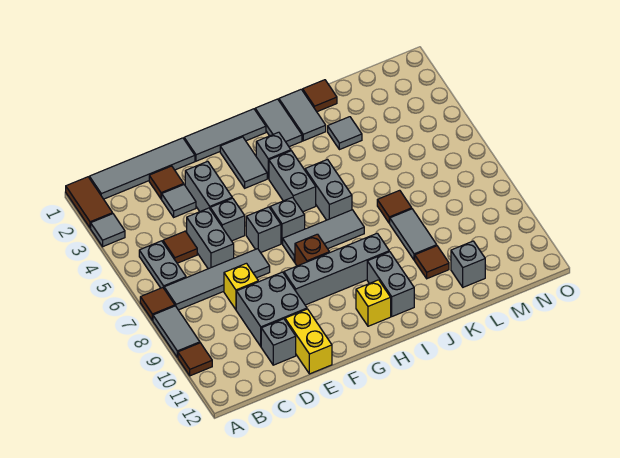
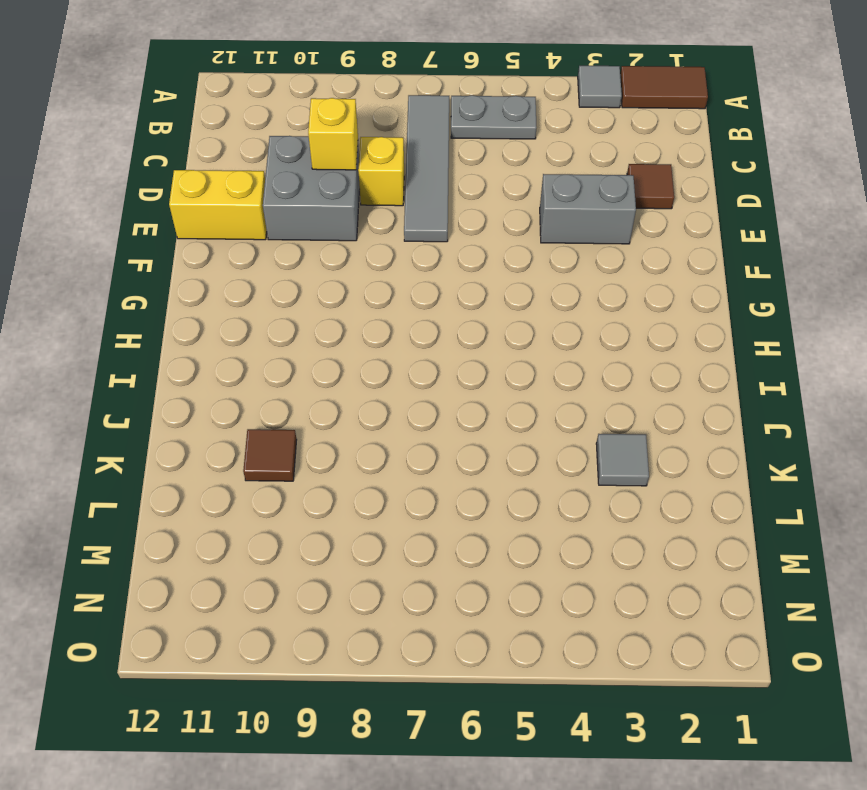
yellow brick D9 level 2 -> yellow brick H11 level 1
none -> brown tile A7 level 1
none -> grey tile A8:A9 level 1
none -> brown tile A10 level 1
none -> grey tile B1:E1 level 1

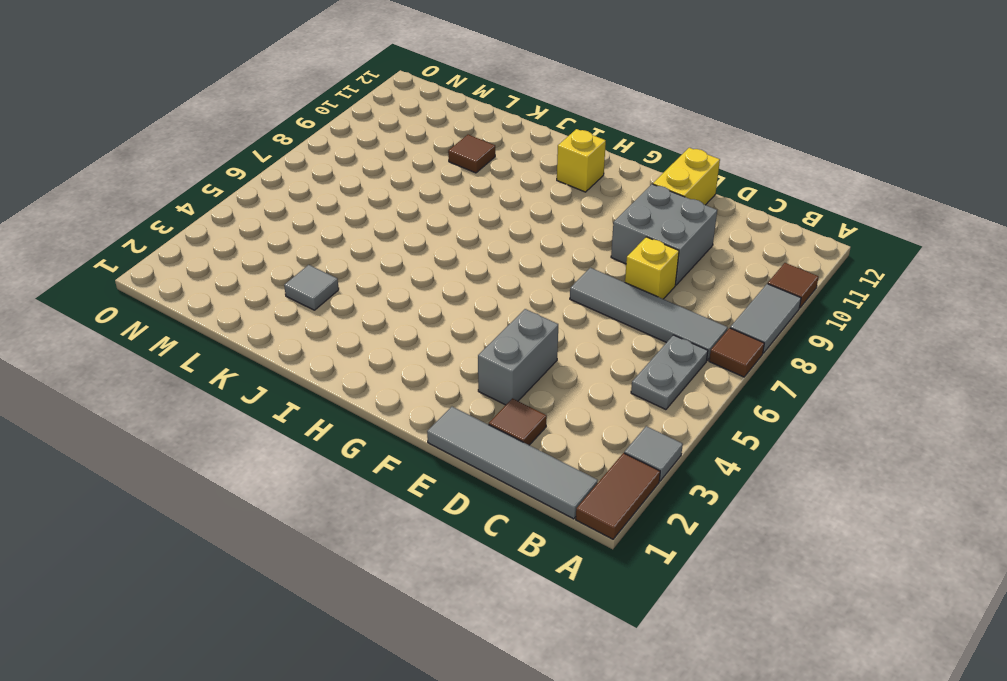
none -> brown tile C5 level 1
none -> grey tile D3 level 1
none -> grey brick D5:D6 level 1
none -> grey brick D11 level 1

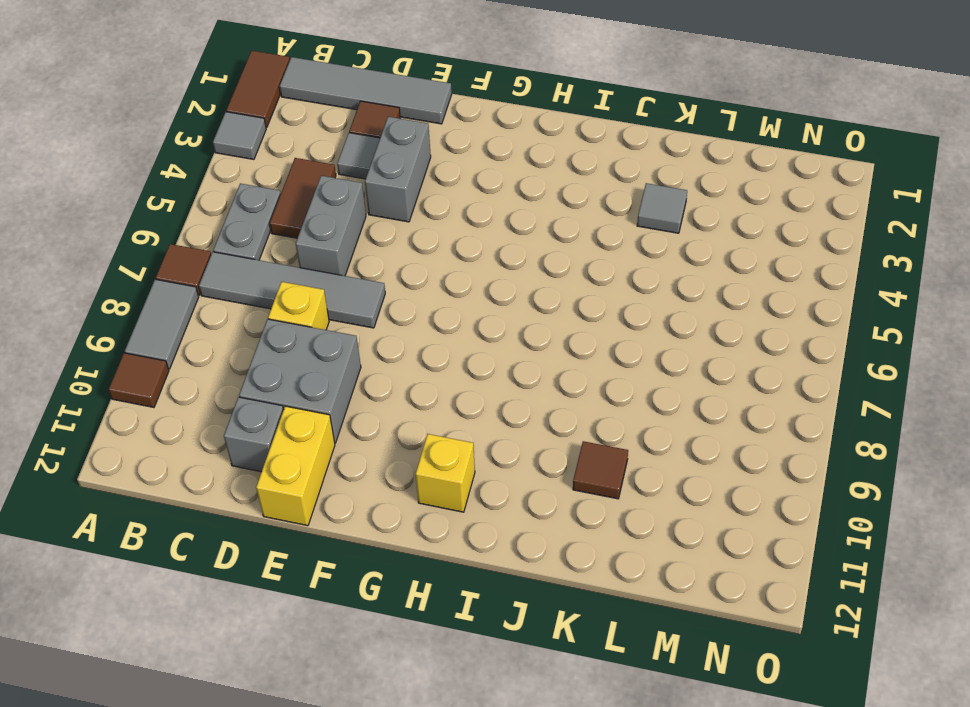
brown tile C4:C5 level 1 -> brown tile C5 level 1
none -> grey brick E5 level 1
none -> grey tile F1:H1 level 1
none -> grey brick F6 level 1
none -> grey brick F9:I9 level 1

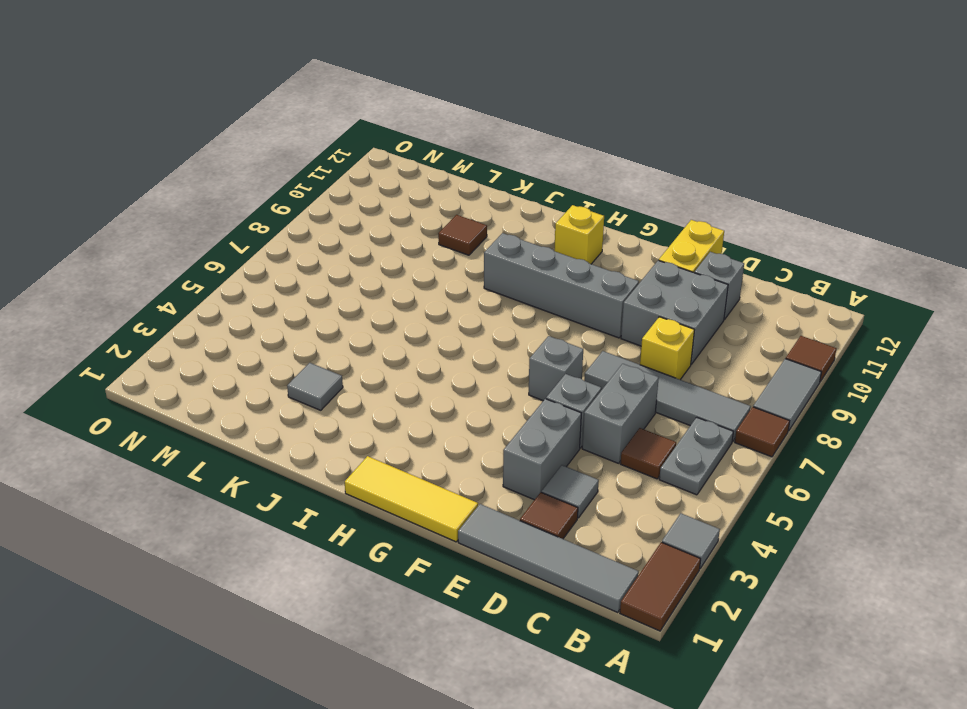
yellow tile F1:H1 level 1 -> grey tile F1:H1 level 1
none -> grey tile G2:G3 level 1
none -> grey brick G6 level 1
none -> grey tile G7:I7 level 1
none -> brown brick G8 level 1

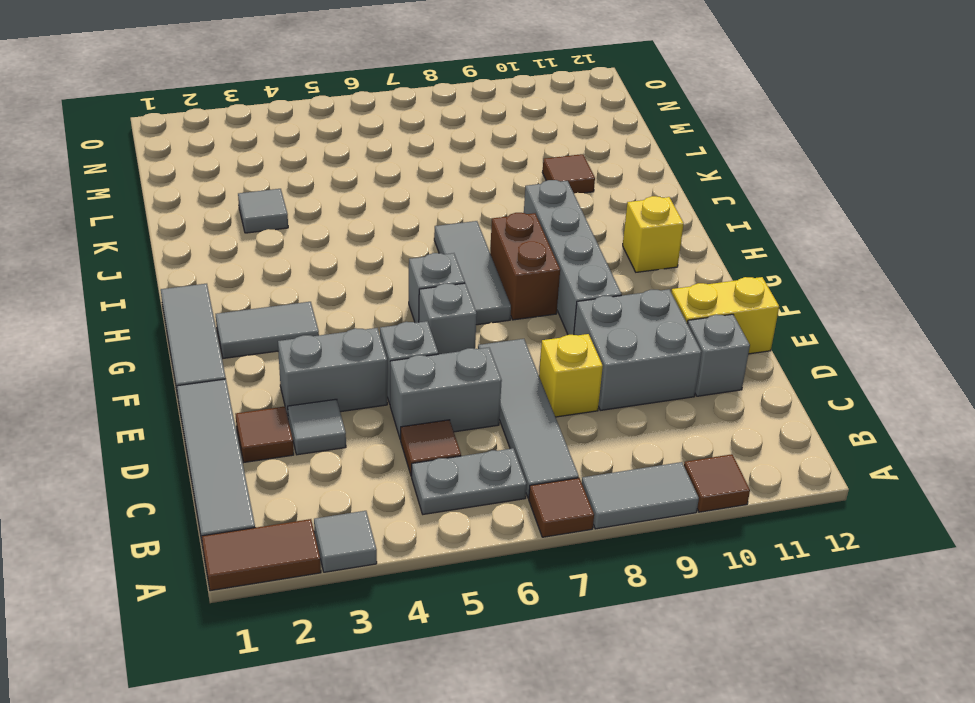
brown brick G8:H8 level 1 -> brown brick G8 level 1
none -> grey brick H3 level 1
none -> grey brick H4:H5 level 1
none -> grey tile I1:I2 level 1
none -> grey brick I5:I6 level 1

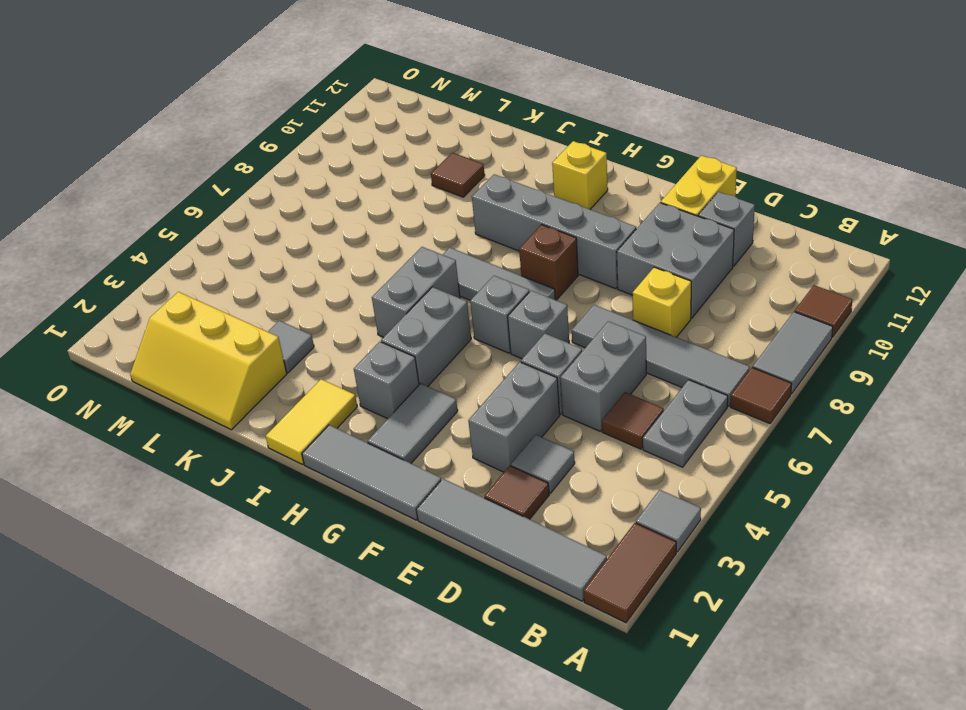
yellow tile I1:I2 level 1 -> grey tile I1:I2 level 1
yellow slope K1:M2 level 1 top 2 -> brown tile K1 level 1
none -> grey brick I10:I11 level 1
none -> grey tile J1:J2 level 1
none -> brown tile K7 level 1
none -> grey tile K8:K9 level 1

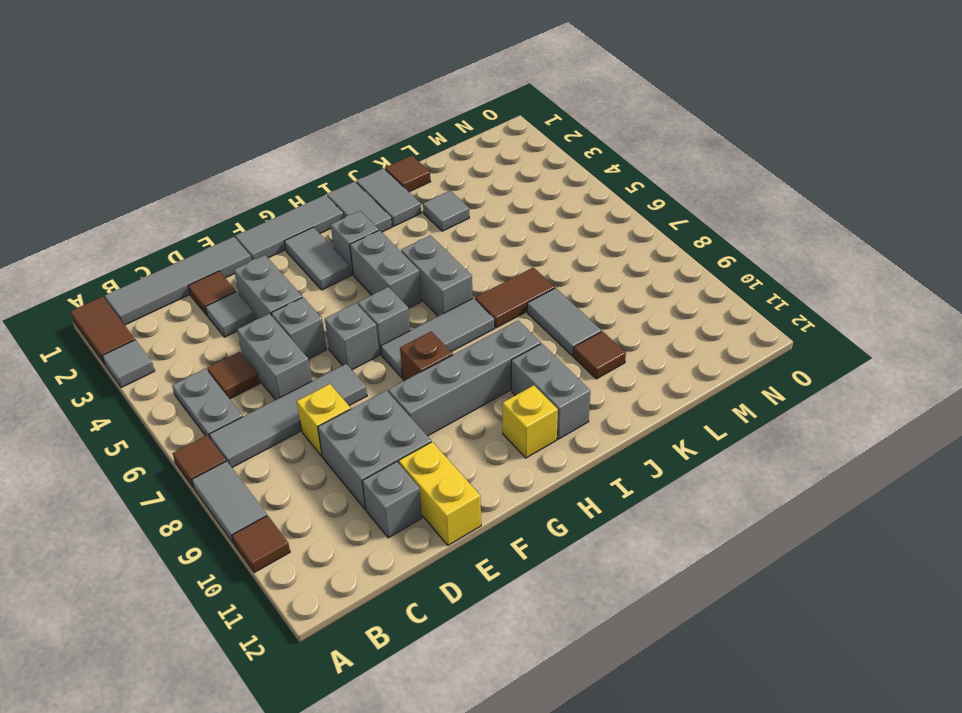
brown tile J7:K7 level 1 -> brown tile K7 level 1
none -> grey brick L11 level 1

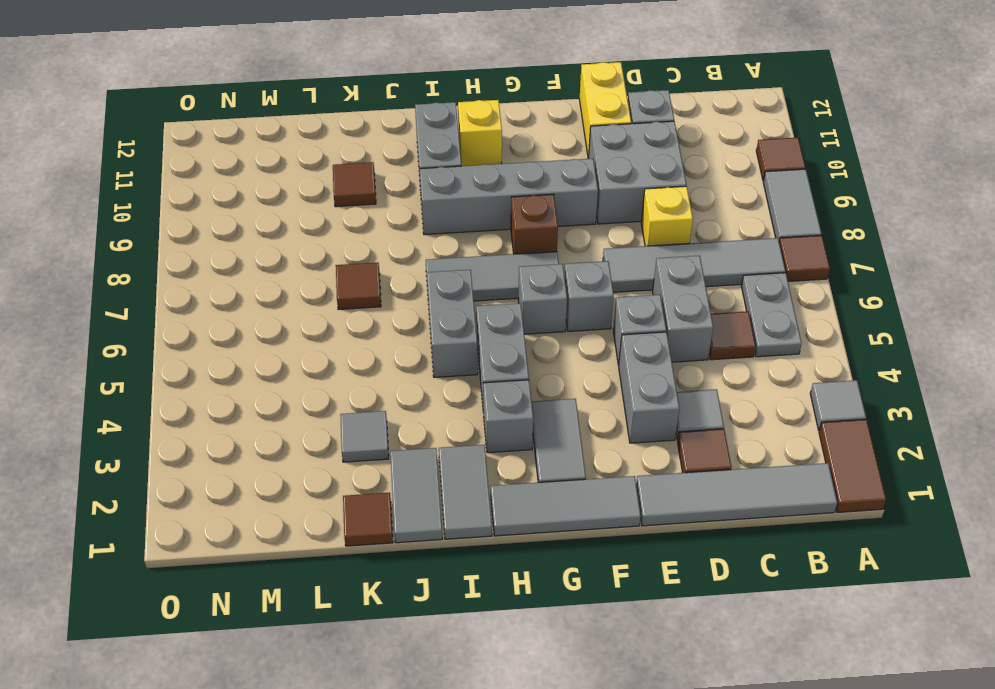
none -> grey tile K8:K9 level 1
none -> grey brick L11 level 1

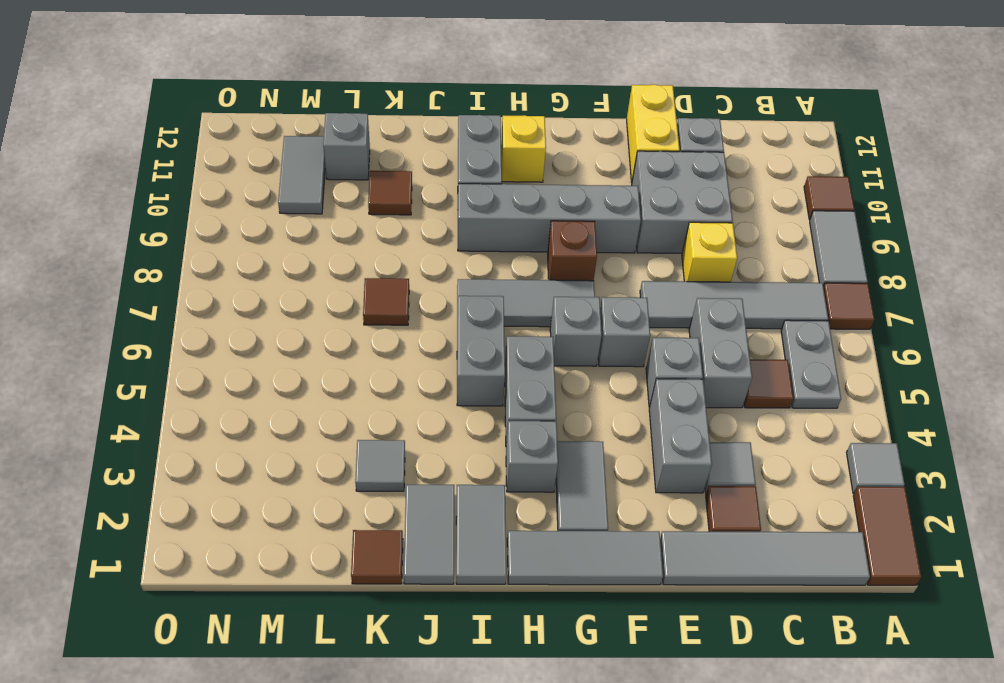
grey tile M10:M11 level 1 -> grey tile K8:K9 level 1

